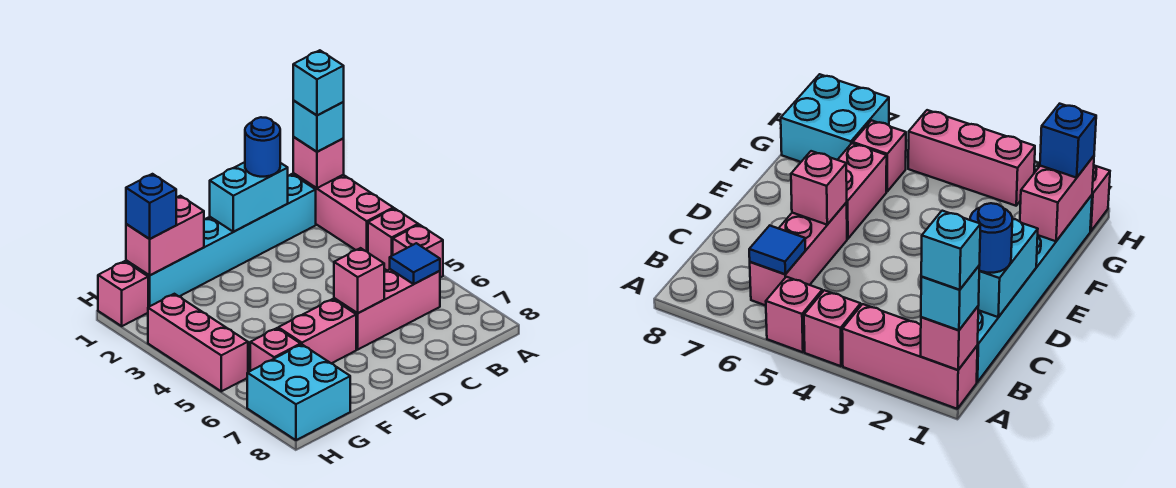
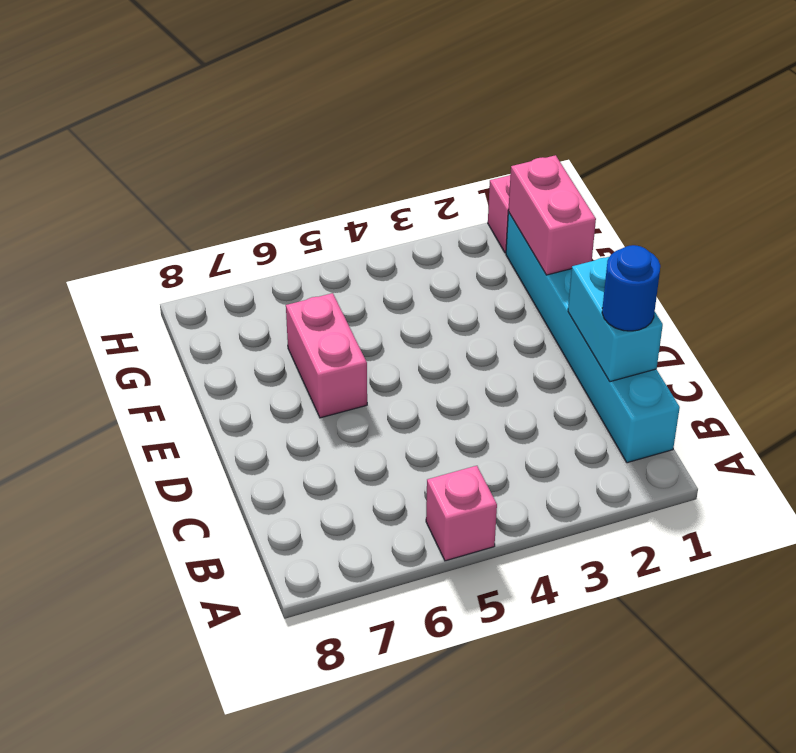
none -> pink brick A1:A3 level 1
none -> pink brick A4 level 1
none -> pink brick B6:D6 level 1

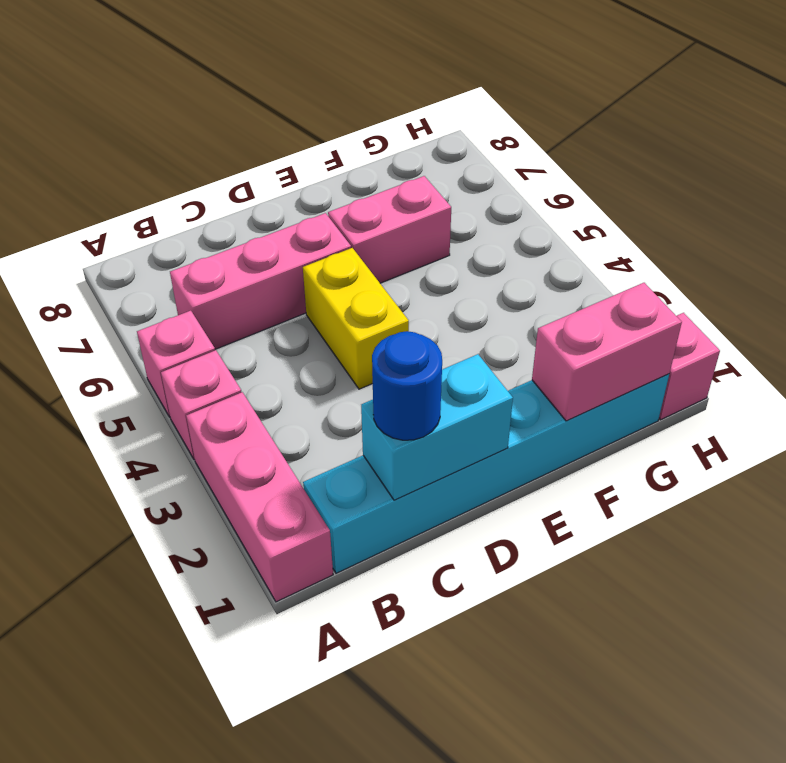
yellow brick D4:D5 level 1 -> none
none -> pink brick G6 level 1
none -> cyan brick G7:H8 level 1
none -> pink brick H3:H5 level 1

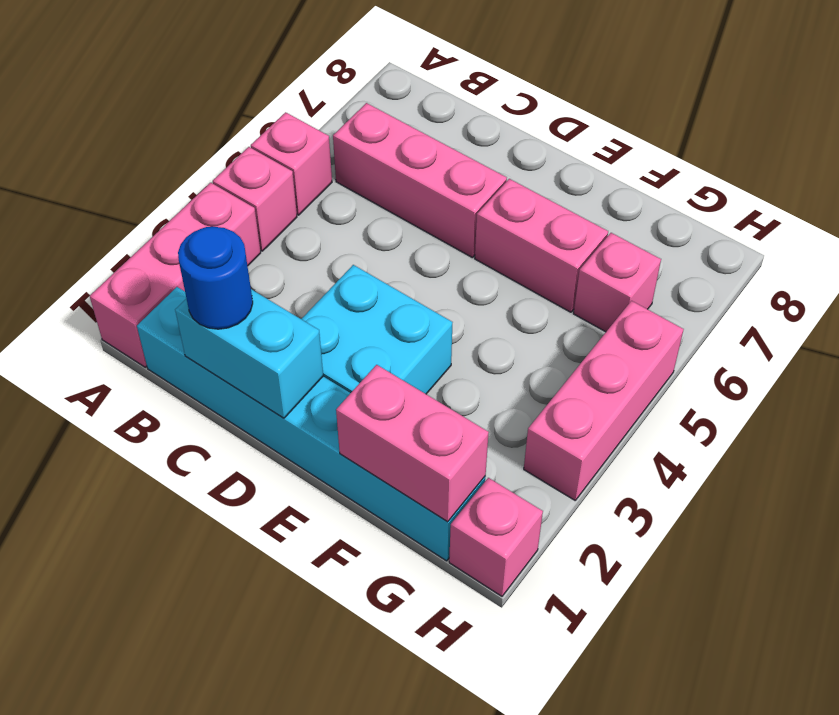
cyan brick D2:E3 level 1 -> cyan brick G7:H8 level 1
none -> pink brick A1 level 2
none -> blue tile B6 level 2
none -> pink brick D6 level 2

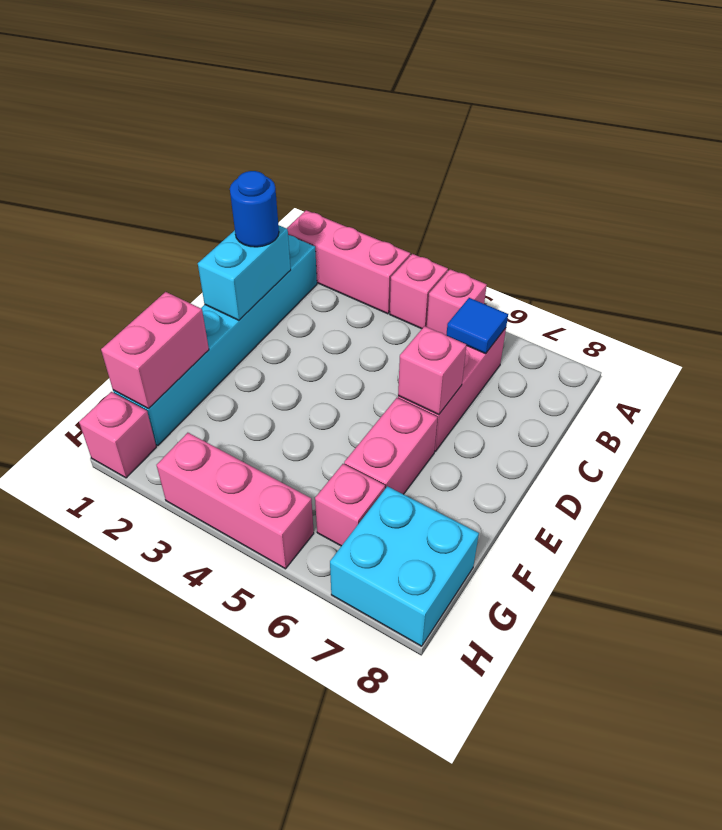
none -> pink brick A1 level 2
none -> cyan brick A1 level 3
none -> blue brick G1 level 3

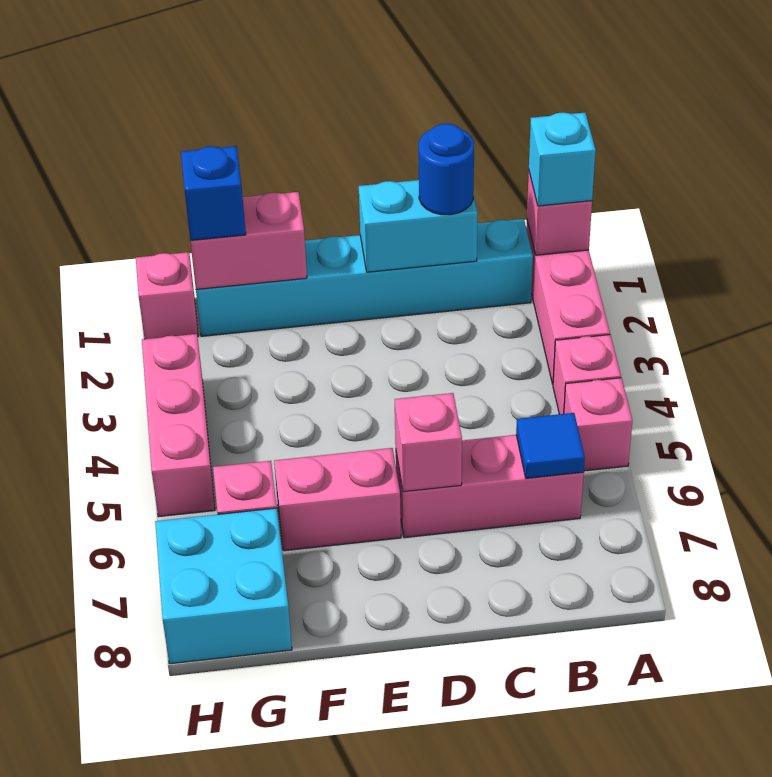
none -> cyan brick A1 level 4

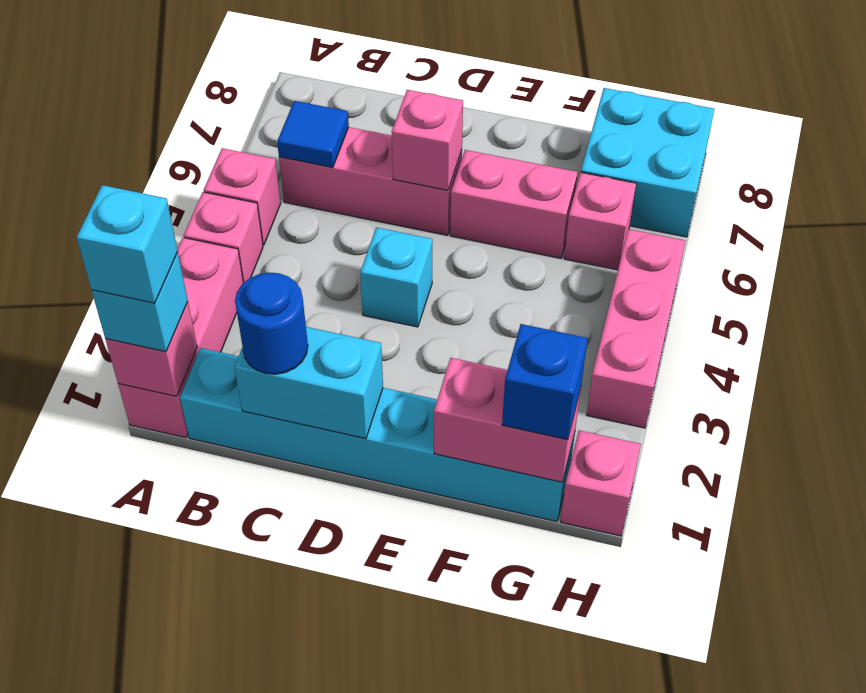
cyan brick D4 level 1 -> none

